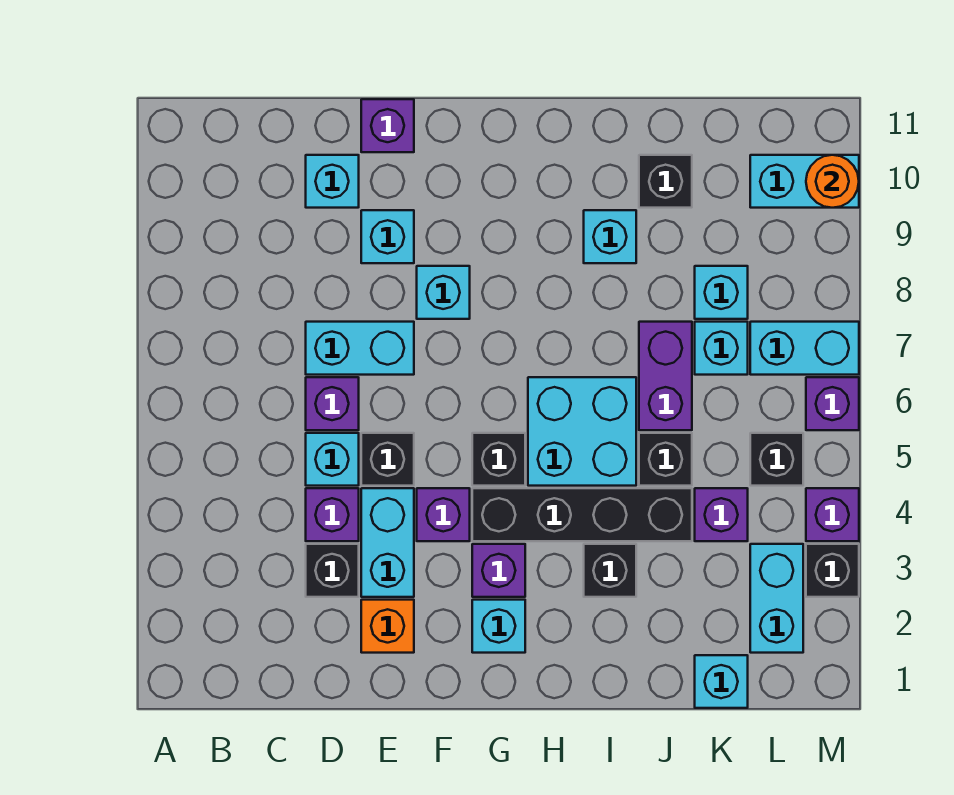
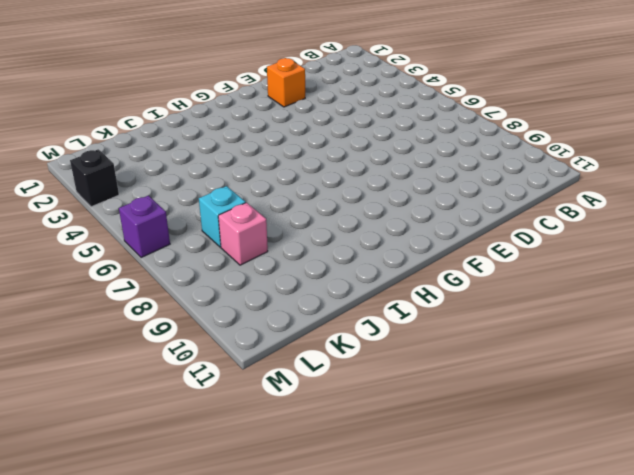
pink brick K8 level 1 -> cyan brick K8 level 1
none -> black brick D3 level 1
none -> purple brick D4 level 1
none -> cyan brick D5 level 1
none -> purple brick D6 level 1

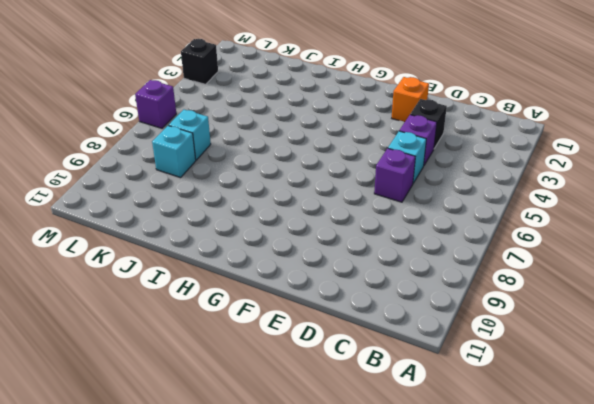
none -> cyan brick D7:E7 level 1
none -> cyan brick D10 level 1
none -> cyan brick E3:E4 level 1
none -> black brick E5 level 1

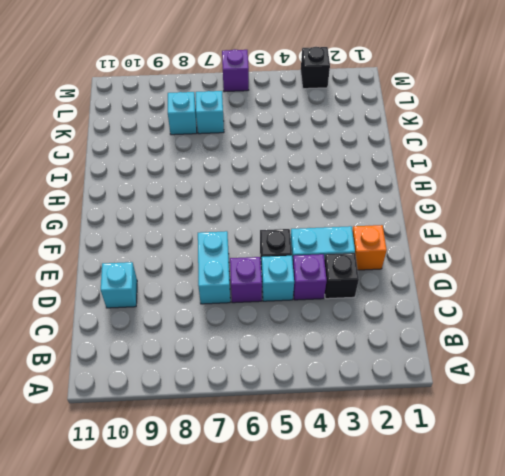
none -> cyan brick E9 level 1
none -> purple brick E11 level 1
none -> purple brick F4 level 1
none -> cyan brick F8 level 1

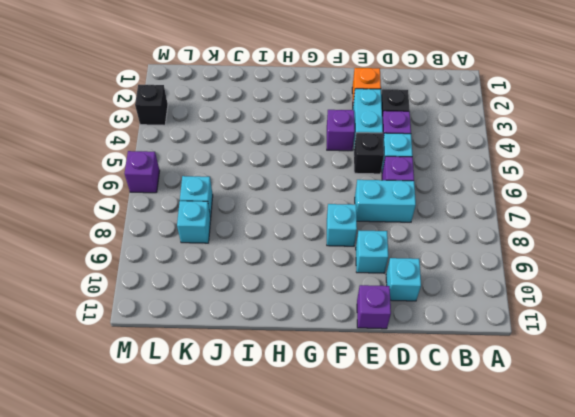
none -> cyan brick G2 level 1
none -> purple brick G3 level 1
none -> black brick G4:J4 level 1
none -> black brick G5 level 1

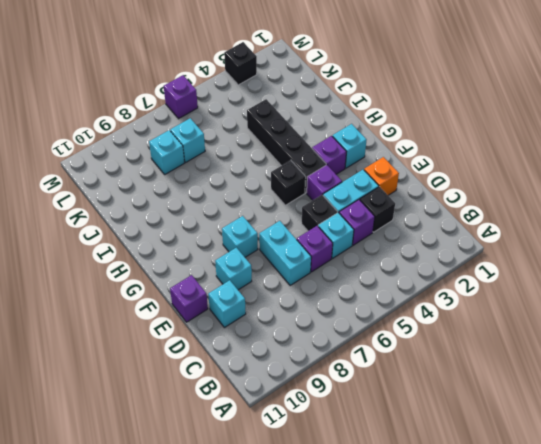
none -> cyan brick H5:I6 level 1
none -> black brick I3 level 1
none -> cyan brick I9 level 1
none -> black brick J5 level 1

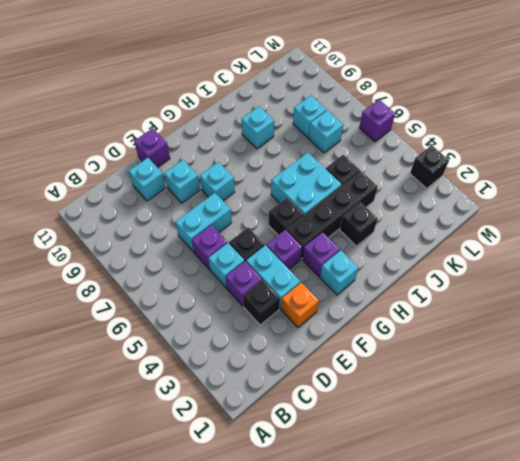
none -> purple brick J6:J7 level 1
none -> black brick J10 level 1
none -> cyan brick K1 level 1
none -> purple brick K4 level 1

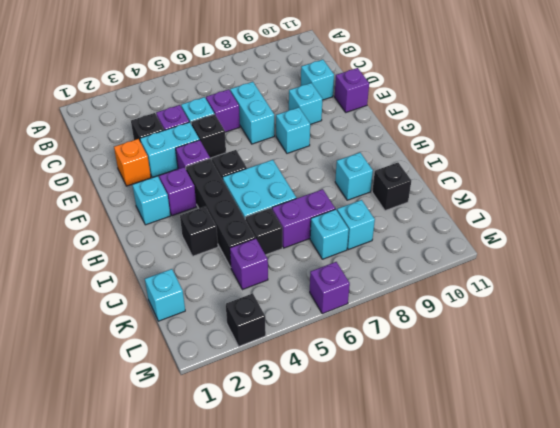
none -> cyan brick L2:L3 level 1
none -> black brick L5 level 1
none -> cyan brick L7:M7 level 1
none -> cyan brick L10:M10 level 1

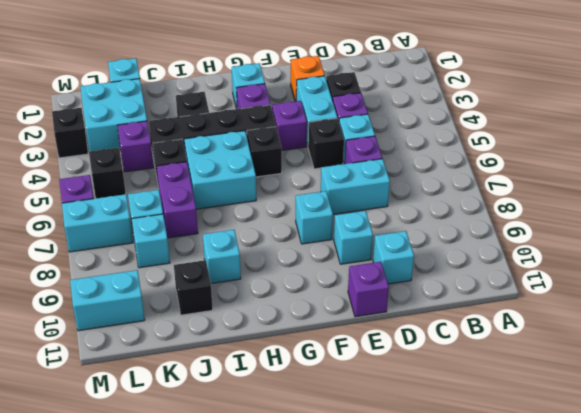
cyan brick K2:L3 level 1 -> cyan brick L2:L3 level 1
none -> purple brick M4 level 1
none -> orange round brick M10 level 2

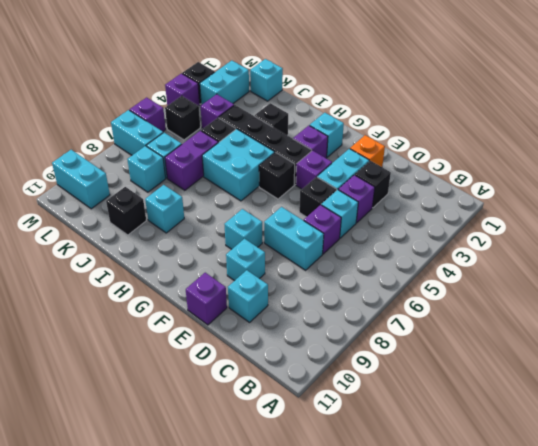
none -> orange round brick M10 level 2

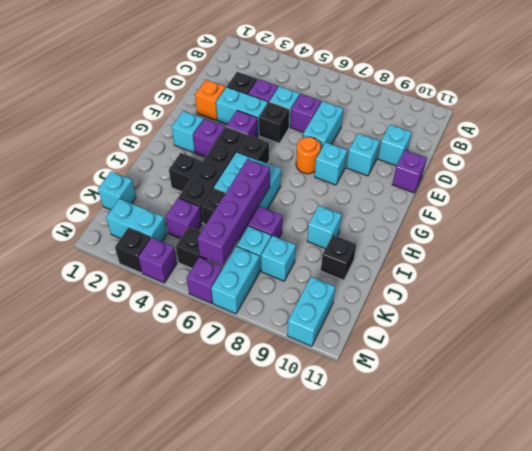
orange round brick F7 level 1 -> orange round brick M10 level 2
purple brick I6:L6 level 2 -> none

